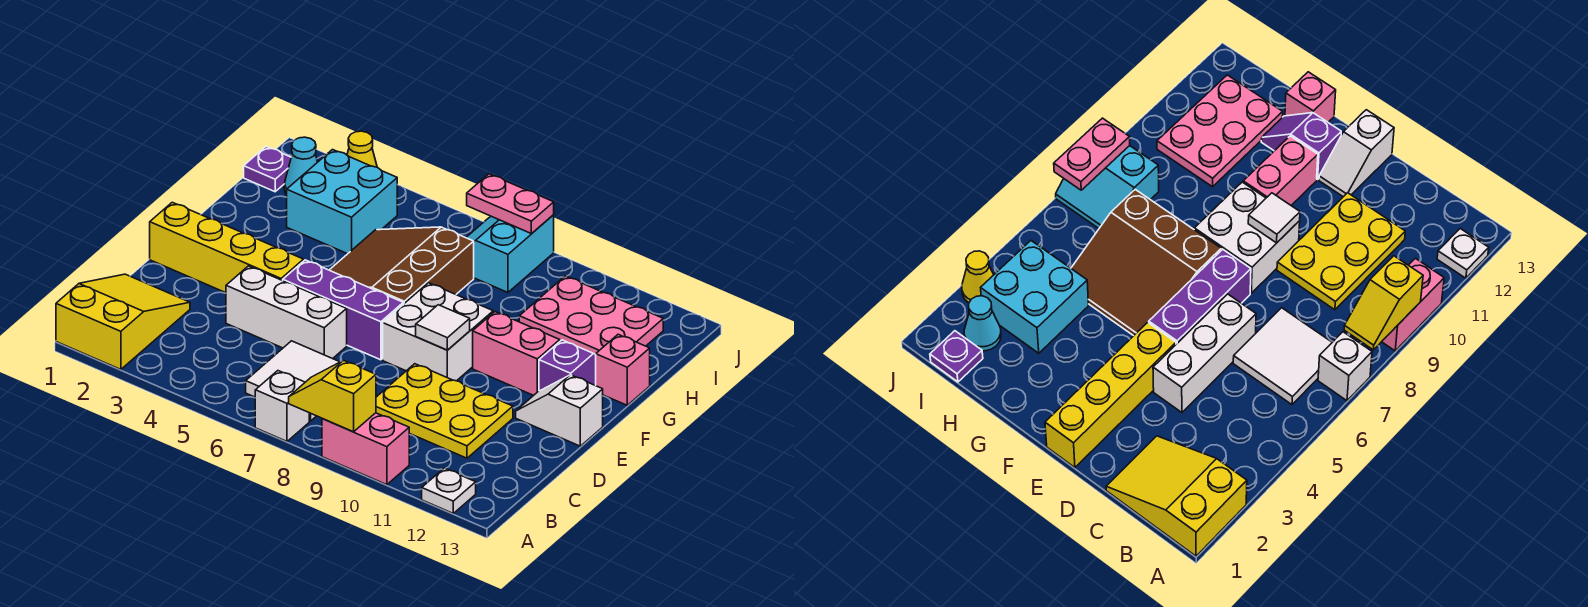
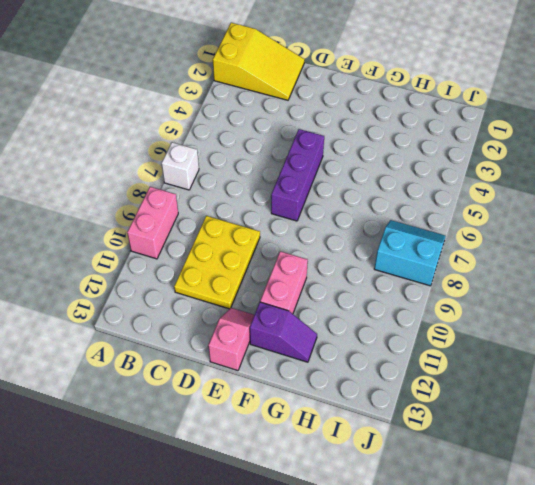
pink slope E12:E13 level 1 top 13 -> white slope E12:E13 level 1 top 13
none -> white plate A12 level 1
none -> white tile B6:C7 level 1
none -> white brick D4:D6 level 1

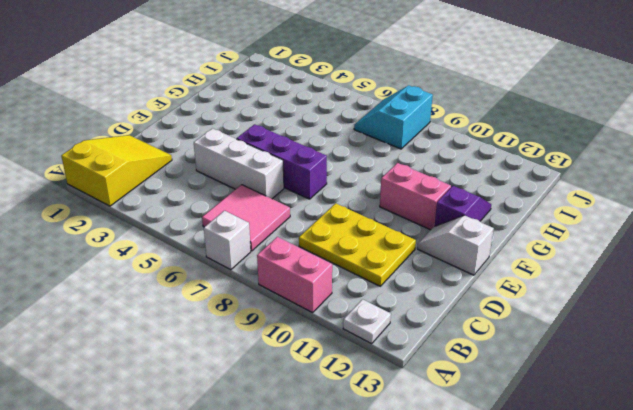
pink tile B6:C7 level 1 -> white tile B6:C7 level 1
none -> yellow brick E1:E4 level 1
none -> white brick E8:F9 level 1
none -> brown slope F5:H7 level 1 top 7

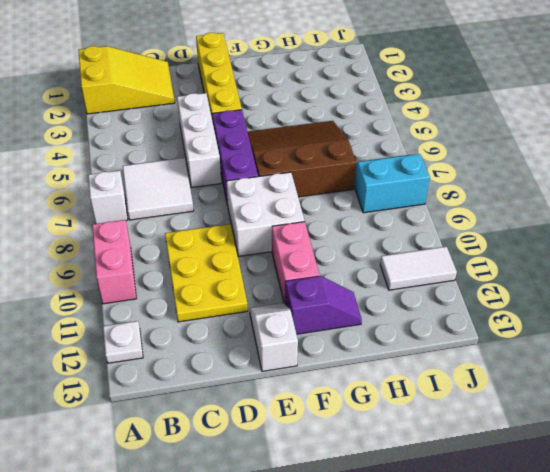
white tile I11:J11 level 1 -> pink plate H10:I12 level 1
none -> pink brick G13 level 1
none -> cyan brick H3:I4 level 1
none -> purple plate I1 level 1

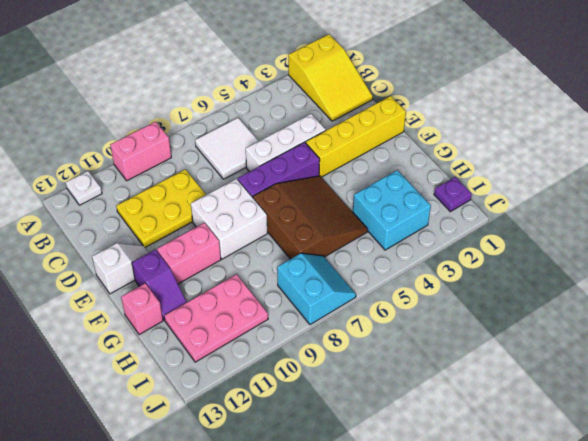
none -> white brick A7 level 1
none -> cyan cone I2 level 1
none -> yellow cone J3 level 1

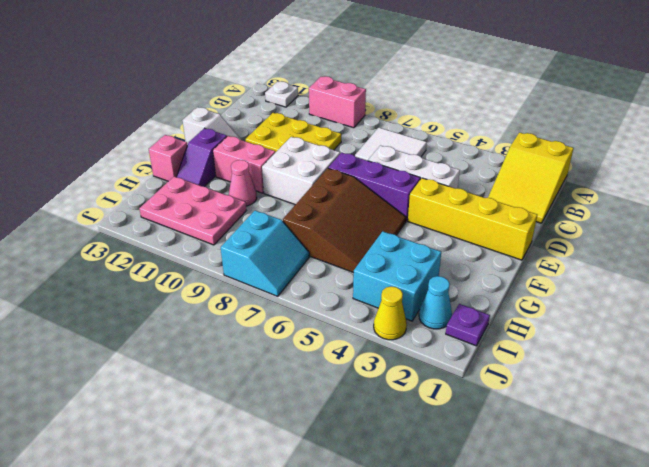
pink cone G10 level 1 -> none
none -> white brick A7 level 1
none -> yellow slope A8:A9 level 2 top 9
none -> white tile E9 level 2

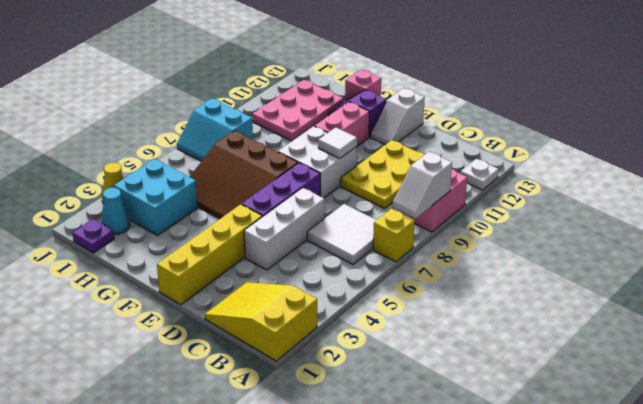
yellow brick A7 level 1 -> white brick A7 level 1
white slope A8:A9 level 2 top 9 -> yellow slope A8:A9 level 2 top 9
none -> pink plate J7:J8 level 2

